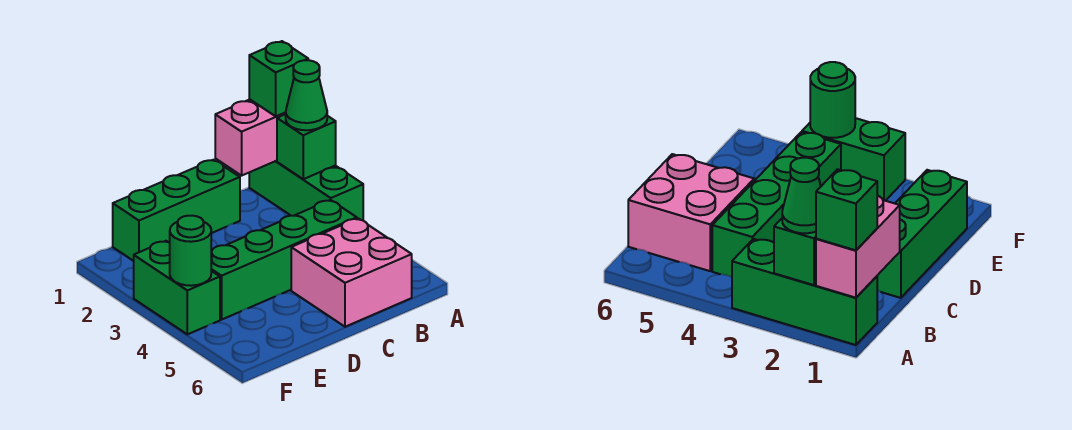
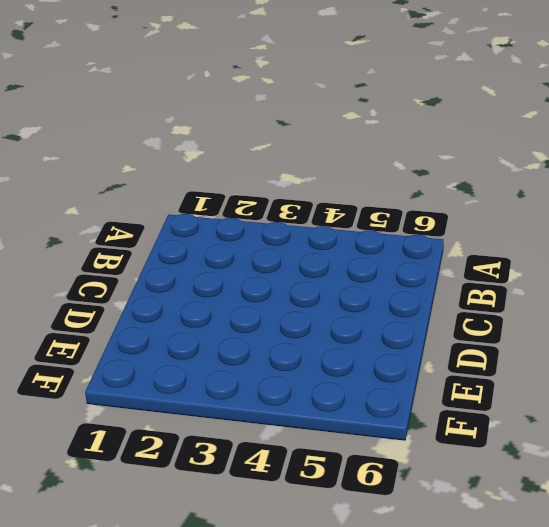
none -> green brick A1:A3 level 1
none -> green brick B4:E4 level 1

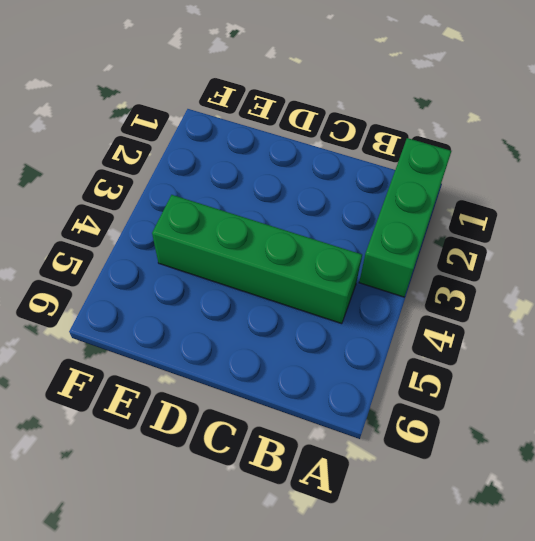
none -> pink brick B5:C6 level 1
none -> green brick C1:E1 level 1

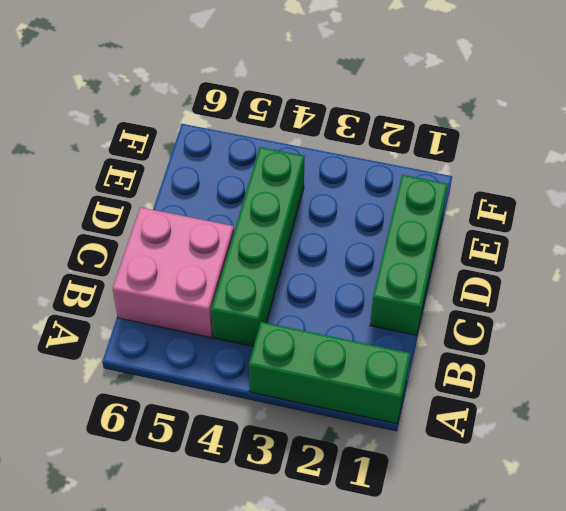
none -> green brick F3:F4 level 1
none -> pink brick A1:B1 level 2

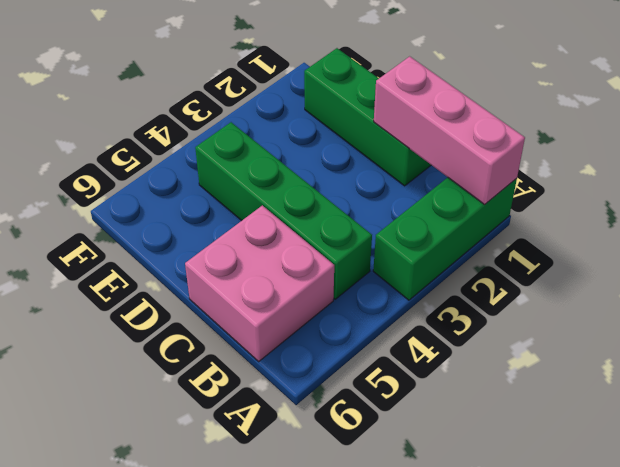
pink brick A1:C1 level 2 -> pink brick A1:B1 level 2
none -> green brick F3:F4 level 1
none -> green brick A2 level 2

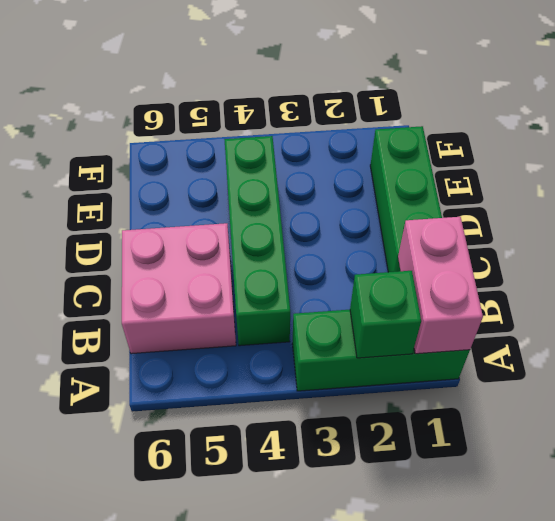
none -> green brick F3:F4 level 1
none -> green round brick F4 level 2

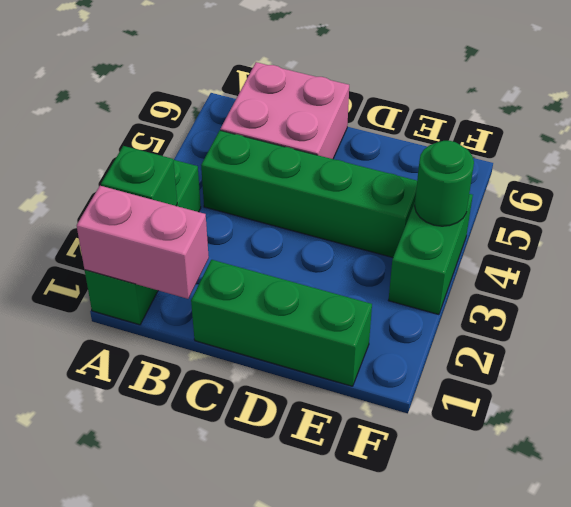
none -> green brick A1 level 3
none -> green cone A2 level 3

